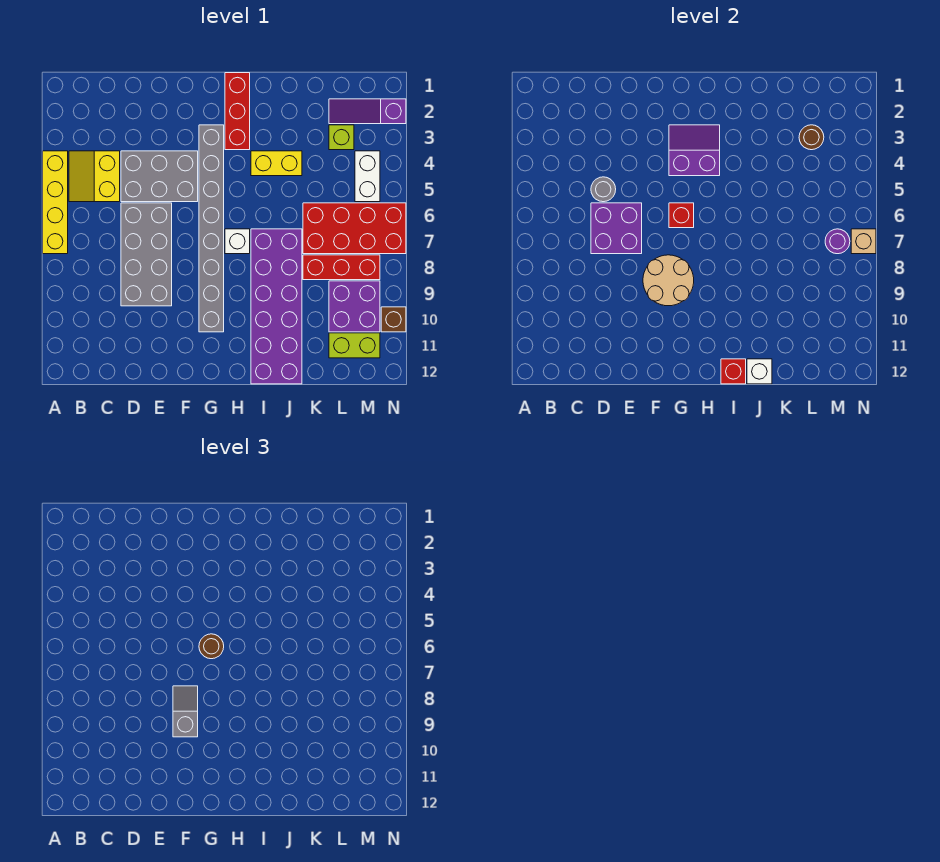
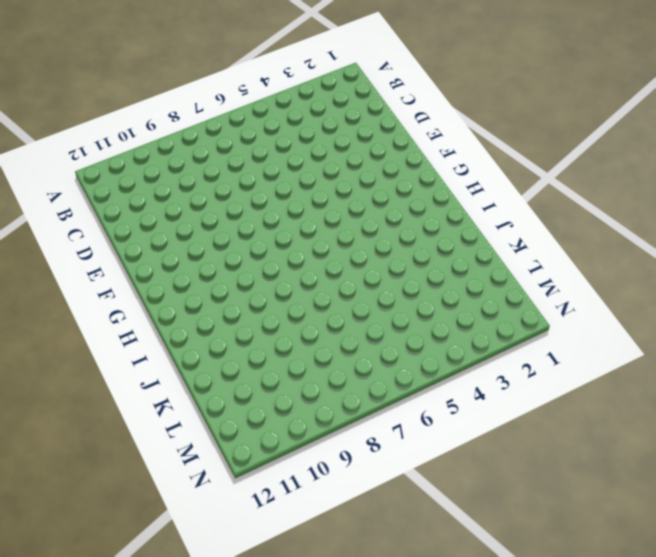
none -> yellow brick A4:A7 level 1
none -> yellow slope B4:C5 level 1 top C
none -> grey brick D4:F5 level 1

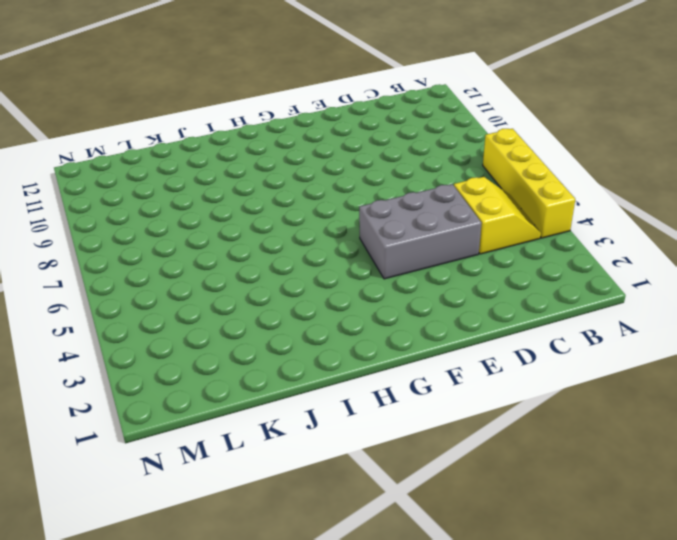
none -> grey brick D6:E9 level 1
none -> grey brick G3:G10 level 1
none -> red brick H1:H3 level 1

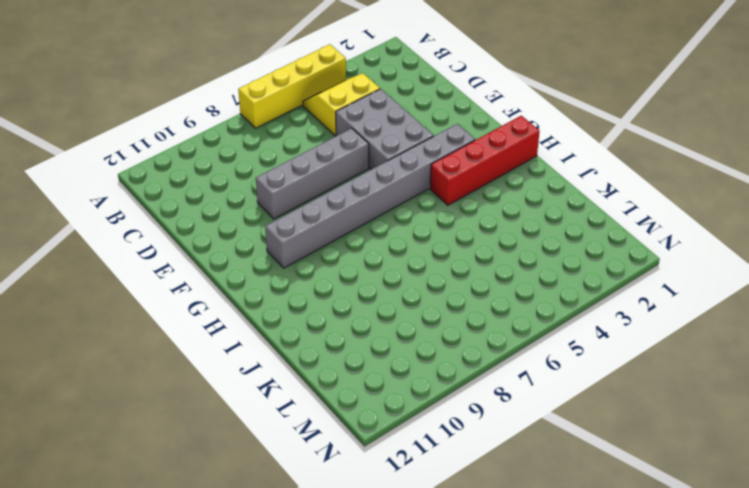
grey brick E6:E9 level 1 -> grey brick D6:E9 level 1
red brick H1:H4 level 1 -> red brick H1:H3 level 1
none -> white brick H7 level 1
none -> yellow brick I4:J4 level 1
none -> purple brick I7:J12 level 1

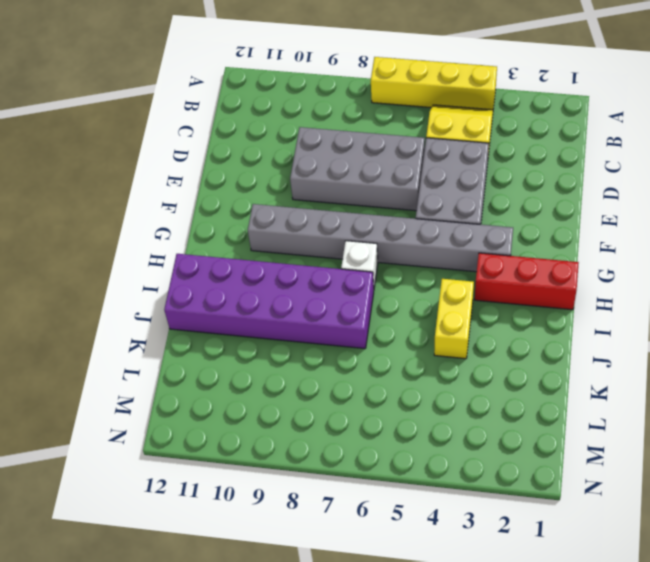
none -> red brick K6:N7 level 1
none -> red brick K8:M8 level 1
none -> purple slope L2:N2 level 1 top N

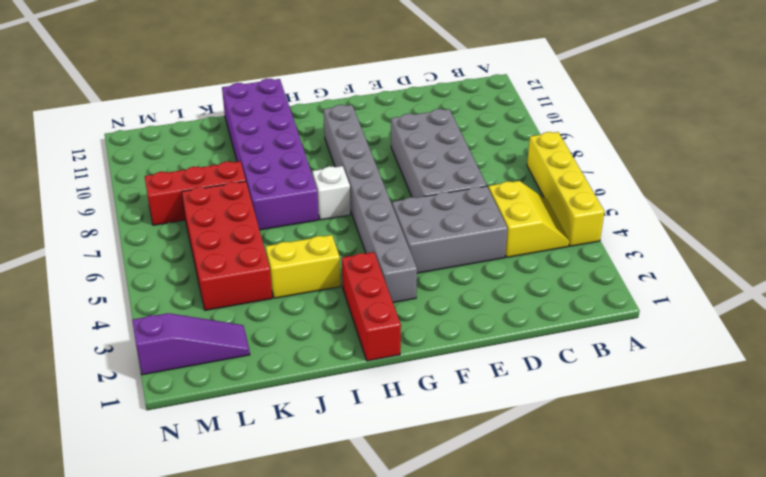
red brick K4:L7 level 1 -> red brick K6:N7 level 1
none -> lime brick L3 level 1
none -> purple brick L9:M10 level 1
none -> lime brick L11:M11 level 1

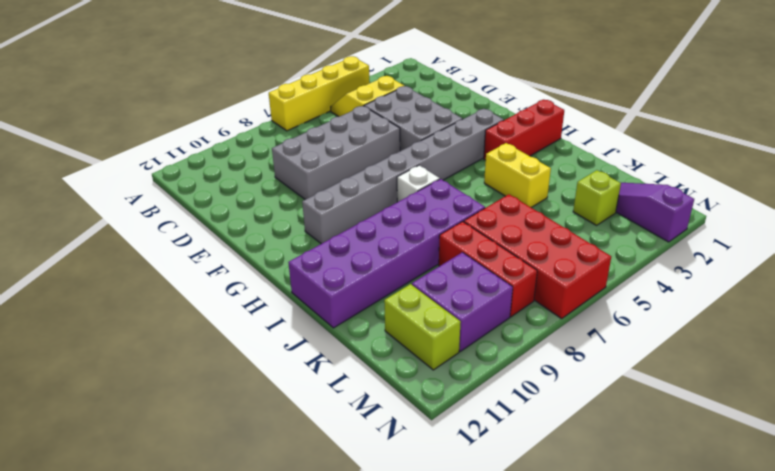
none -> white brick M4:M5 level 1
none -> brown brick N10 level 1
none -> grey round brick D5 level 2

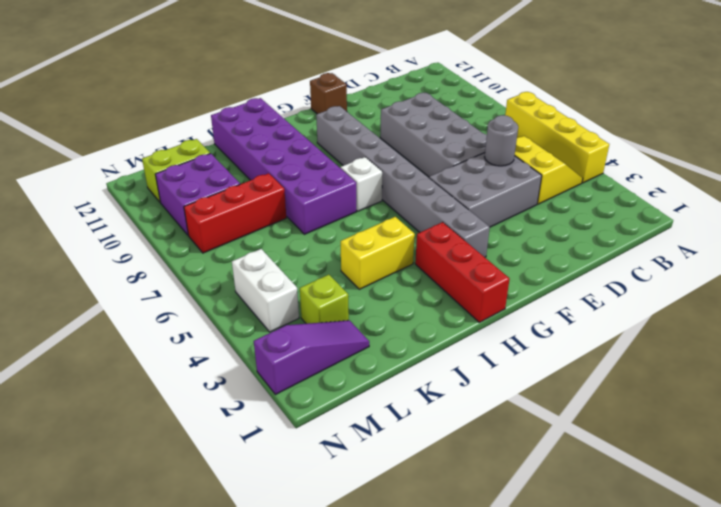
brown brick F12 level 1 -> brown brick N10 level 1
none -> red brick K6:N7 level 1
none -> purple brick D6:E7 level 2
none -> tan round brick F8:G9 level 2

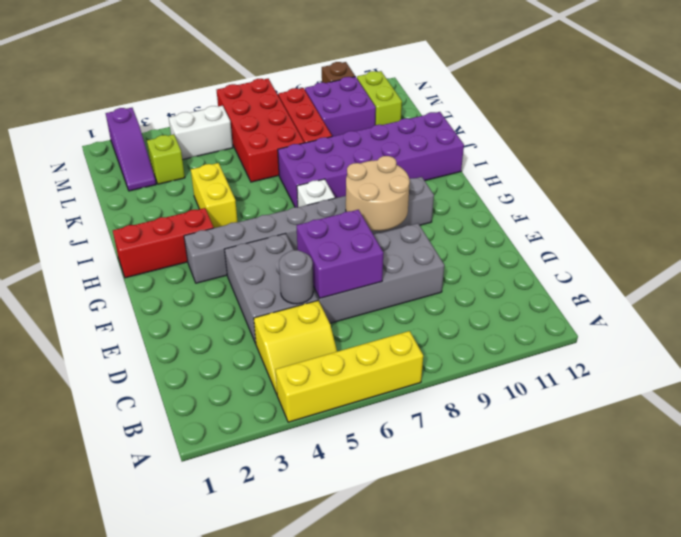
none -> purple slope G3:H4 level 2 top 4
none -> red brick G6 level 2
none -> red brick I12 level 2

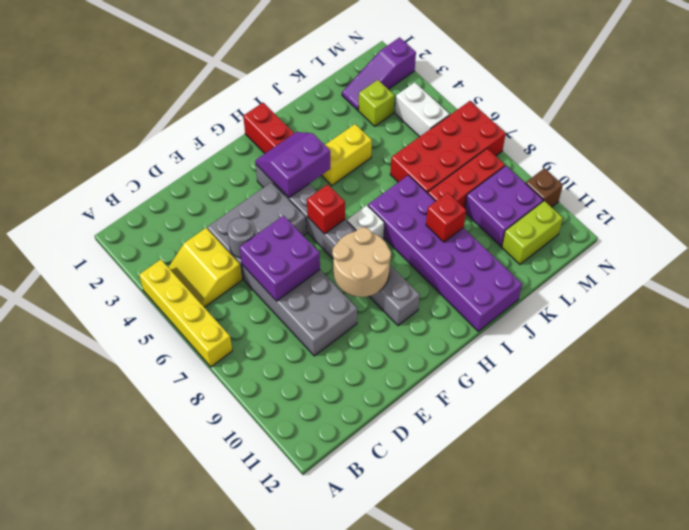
red brick J9 level 2 -> red brick I12 level 2
none -> white brick J12 level 2
none -> brown round brick L3 level 2
none -> purple round brick M7 level 2

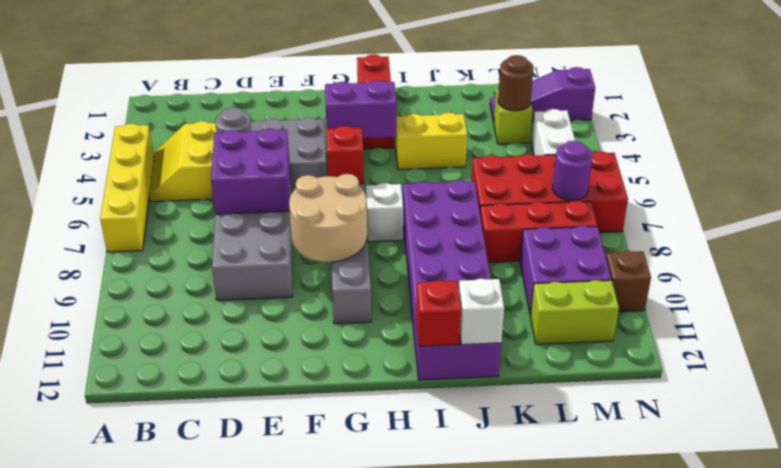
none -> tan brick N7 level 2
none -> grey slope F8:F9 level 3 top 9
none -> brown round brick G6 level 3

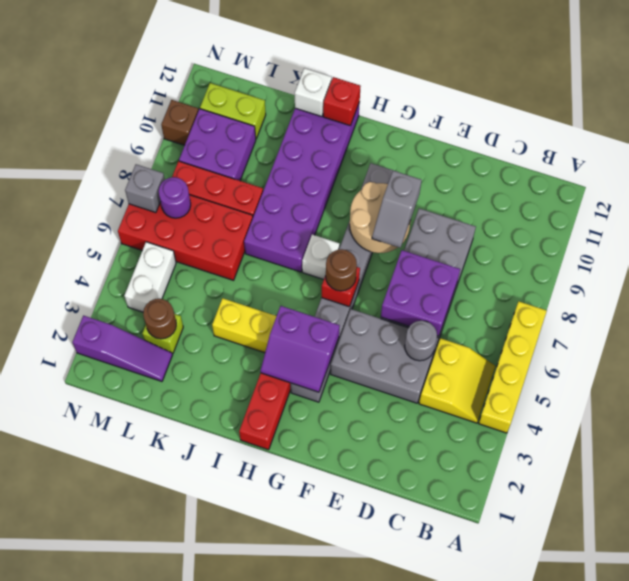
grey brick N7 level 2 -> tan brick N7 level 2

